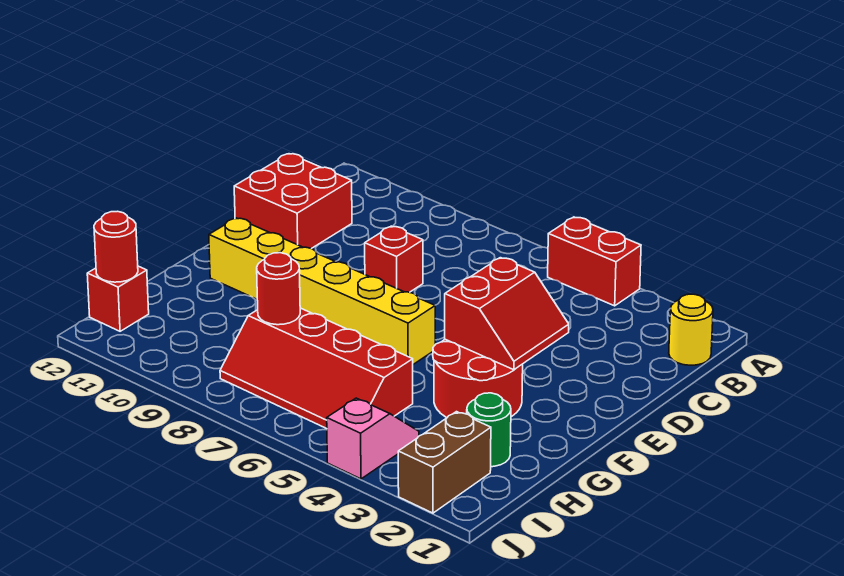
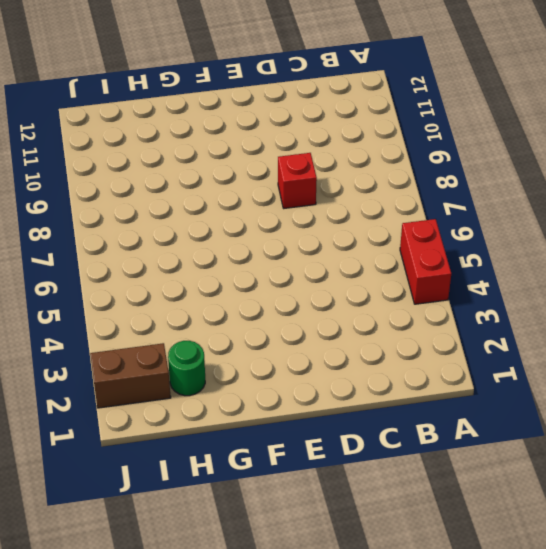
none -> yellow round brick B1 level 1
none -> red brick C11:D12 level 1
none -> red round brick F3:G4 level 1

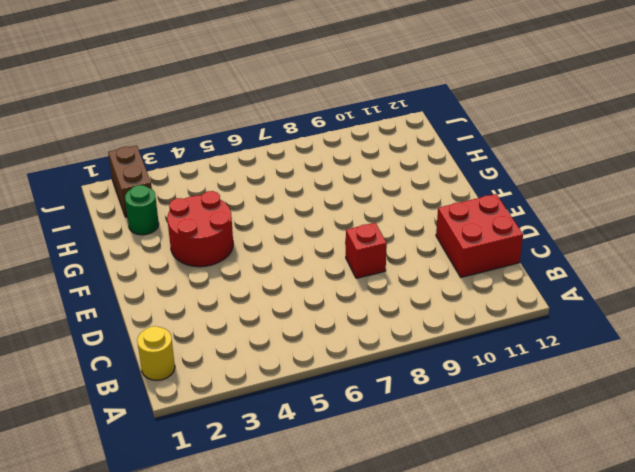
none -> red brick A4:A5 level 1
none -> yellow brick F6:F11 level 1
none -> red slope H5:I8 level 1 top H

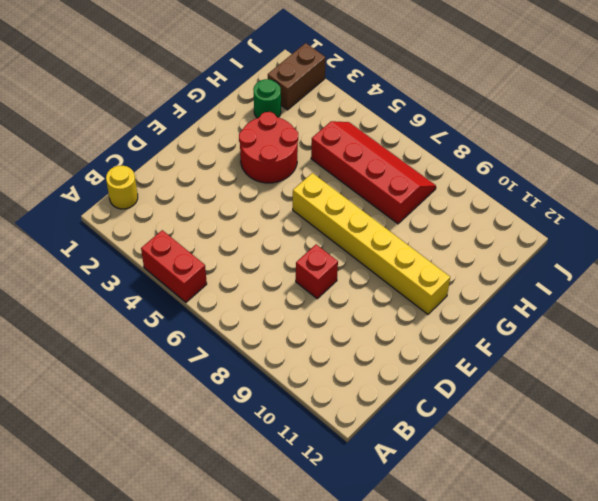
none -> red brick C11:D12 level 1
none -> pink slope I4:J4 level 1 top J
none -> red brick I12 level 1

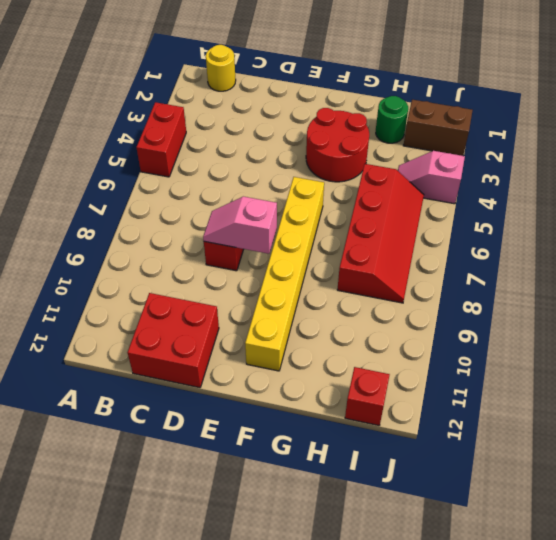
pink slope D8:E8 level 2 top E -> none
none -> red slope E3:F4 level 2 top 4
none -> red round brick H8 level 2
none -> red round brick I12 level 2

